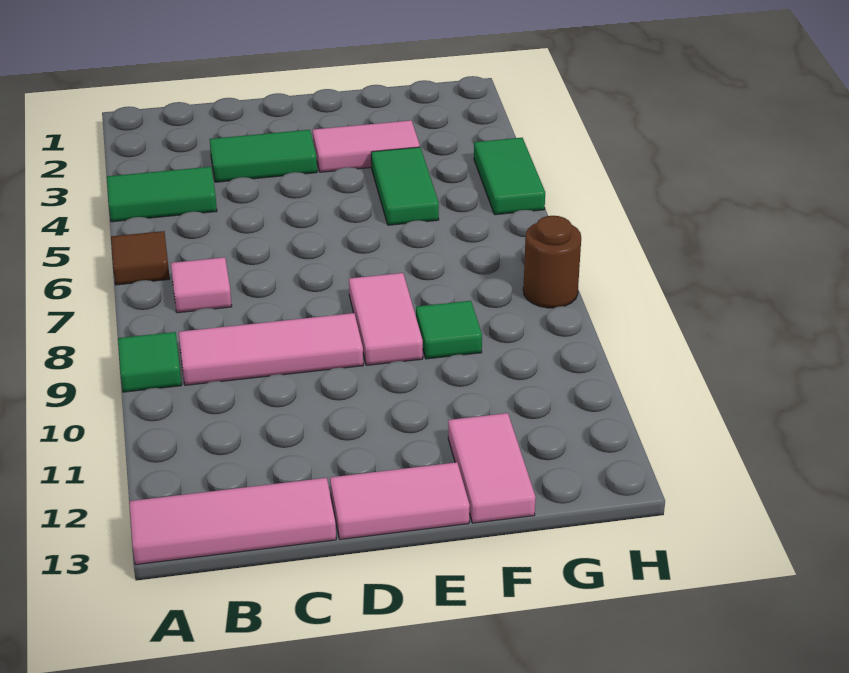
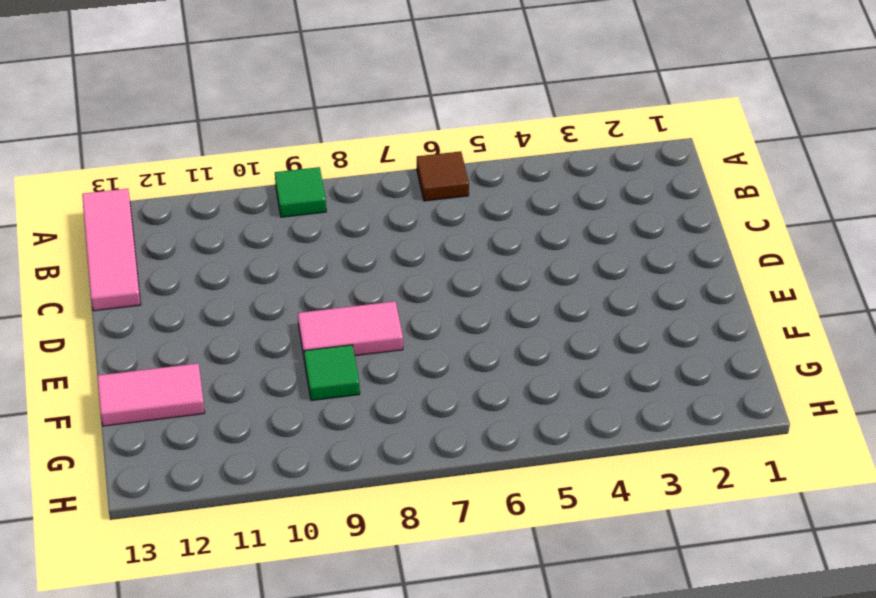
none -> green tile A4:B4 level 1
none -> pink tile B7 level 1
none -> pink tile B9:D9 level 1

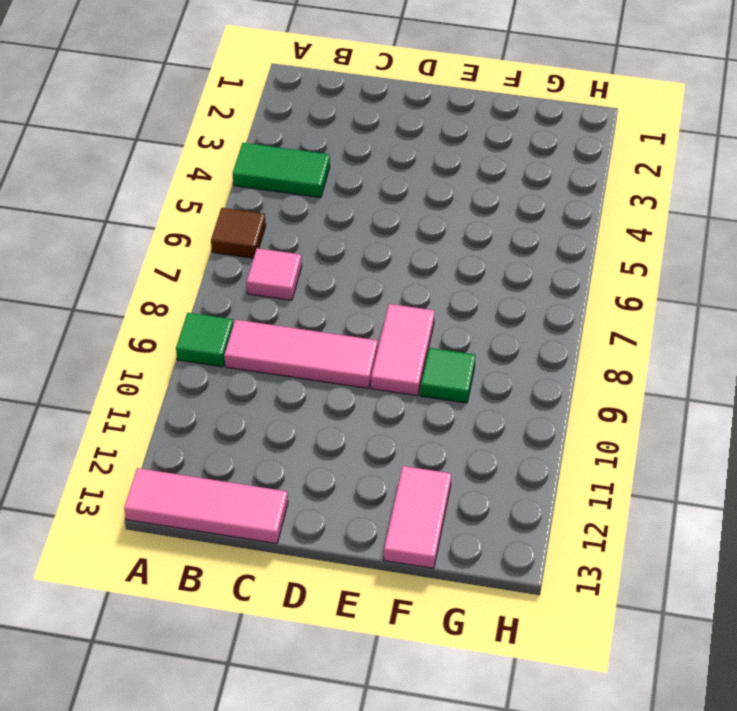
none -> green tile C3:D3 level 1
none -> pink tile D13:E13 level 1
none -> pink tile E3:F3 level 1

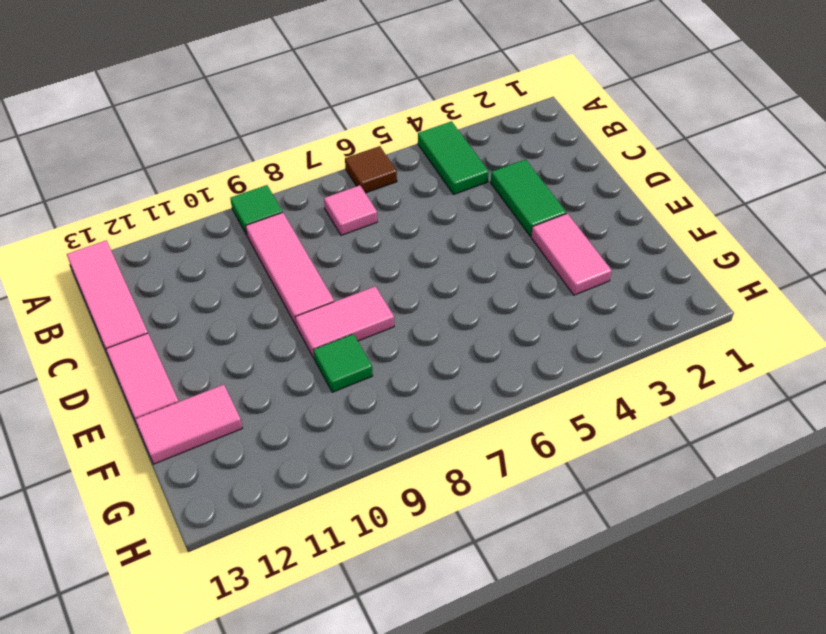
none -> green tile F4:F5 level 1
none -> green tile H4:H5 level 1
none -> brown round brick H8 level 1

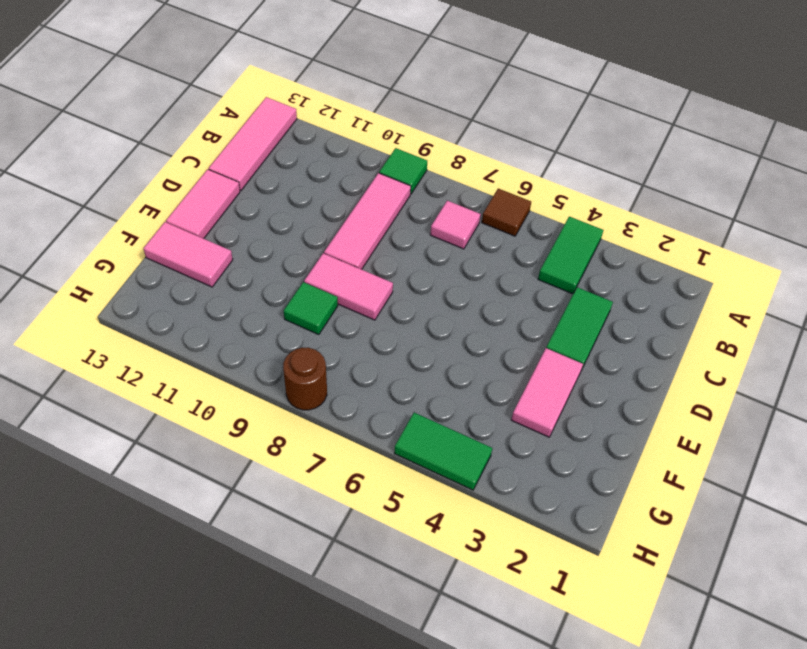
none -> green tile F4:F5 level 1

